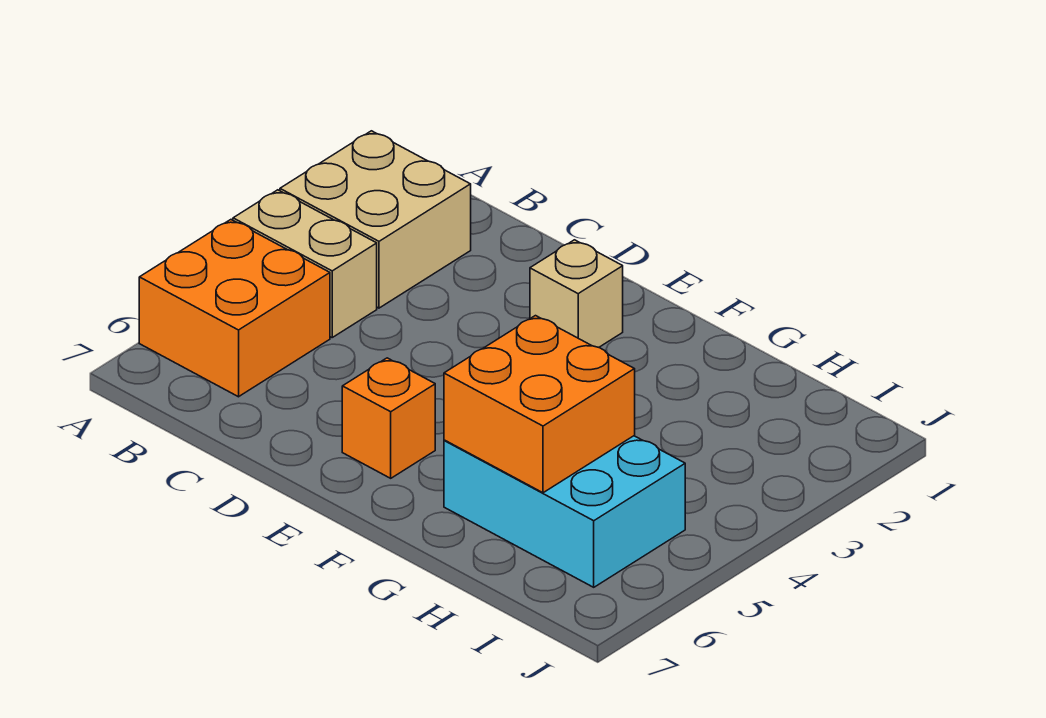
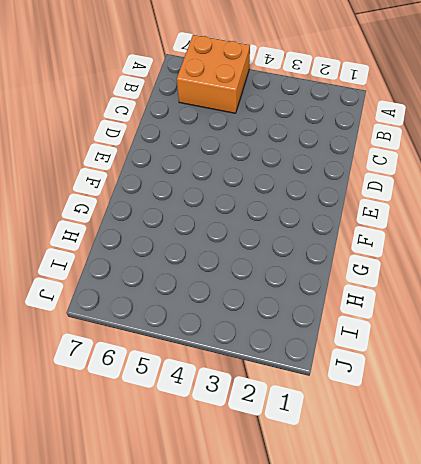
none -> tan brick A2:B3 level 1
none -> tan brick A4:B4 level 1

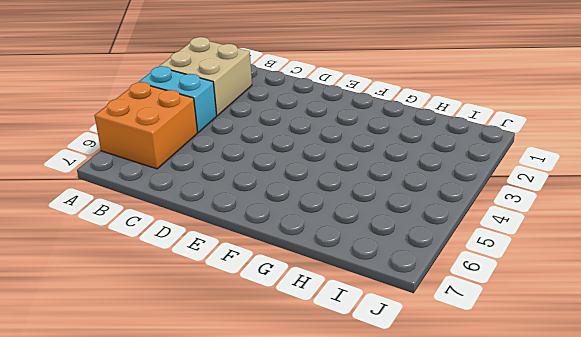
cyan brick A4:B4 level 1 -> tan brick A4:B4 level 1
none -> tan brick E2 level 1
none -> orange brick E6 level 1

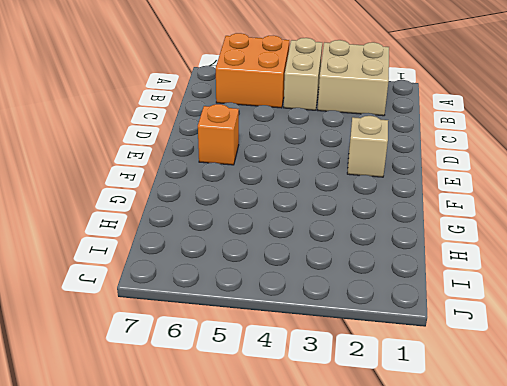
none -> cyan brick G5:I6 level 1
none -> orange brick G5:H6 level 2

